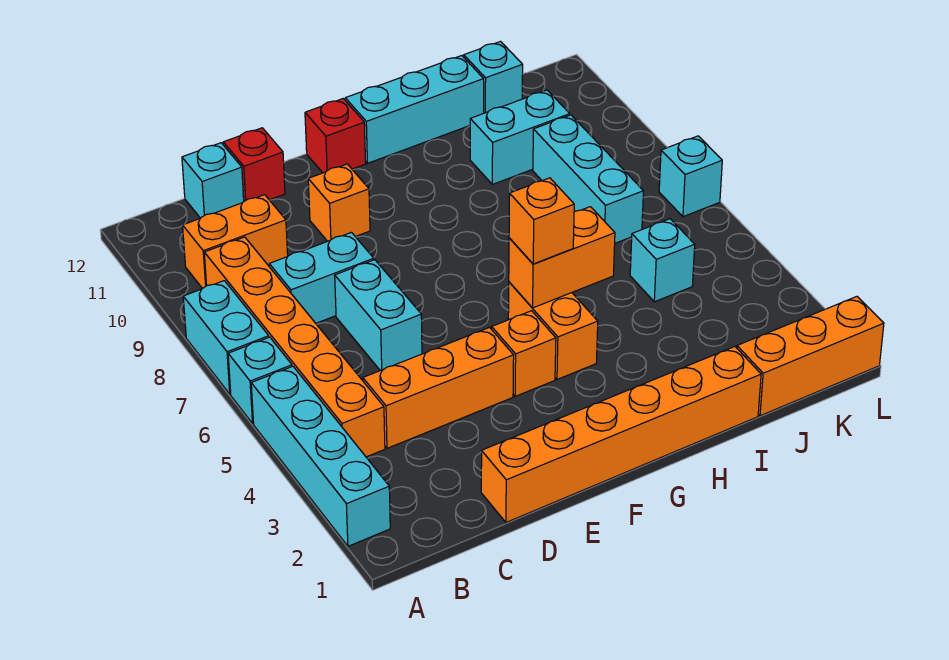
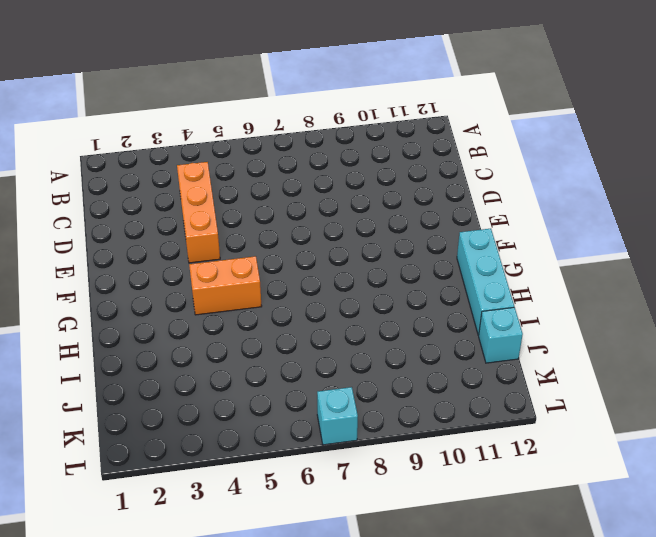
none -> cyan brick A2:A5 level 1
none -> cyan brick A6 level 1
none -> cyan brick A7:A8 level 1

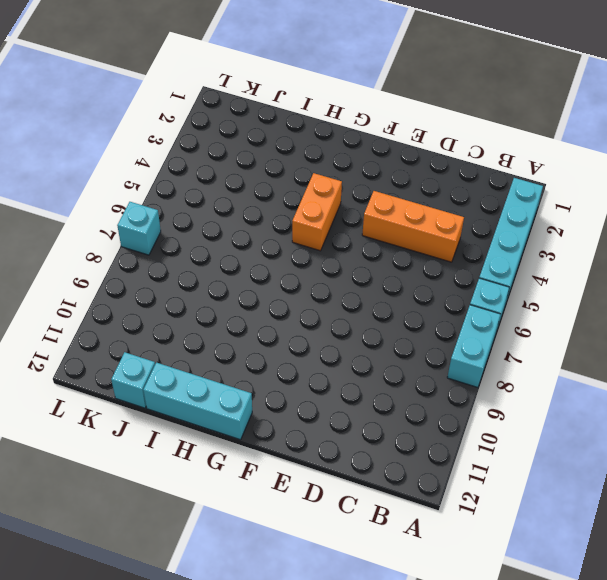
none -> orange brick B4:B9 level 1
none -> orange brick B10:C10 level 1
none -> cyan brick C8:D8 level 1

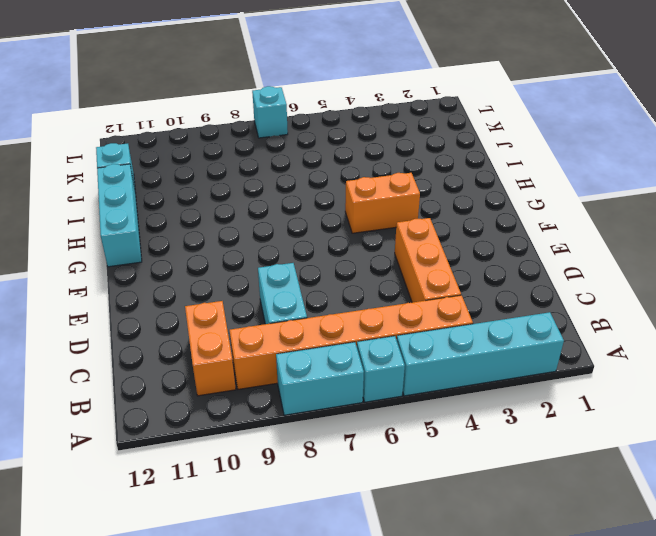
none -> cyan brick C12 level 1
none -> orange brick D1:I1 level 1
none -> cyan brick D6:D7 level 1

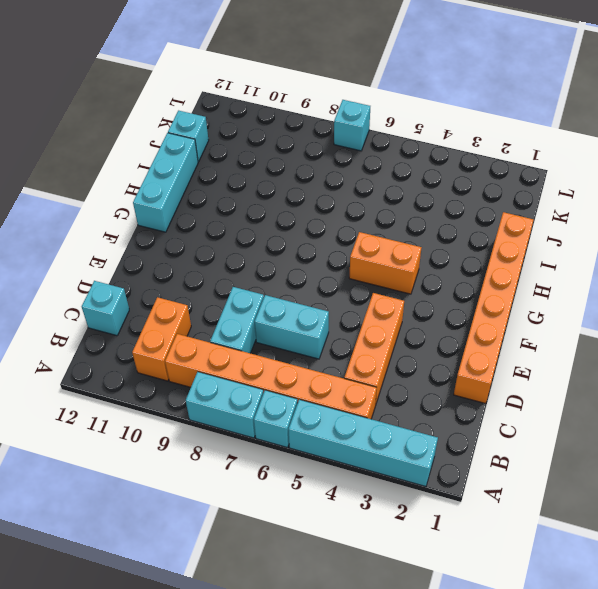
none -> red brick D12 level 1
none -> orange brick E10 level 1
none -> orange brick F4 level 1

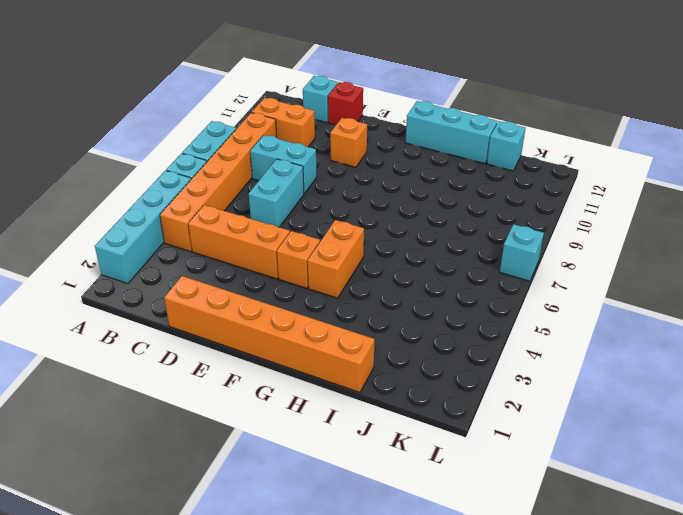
none -> red brick F12 level 1
none -> cyan brick I10:J10 level 1
none -> orange brick J1:L1 level 1

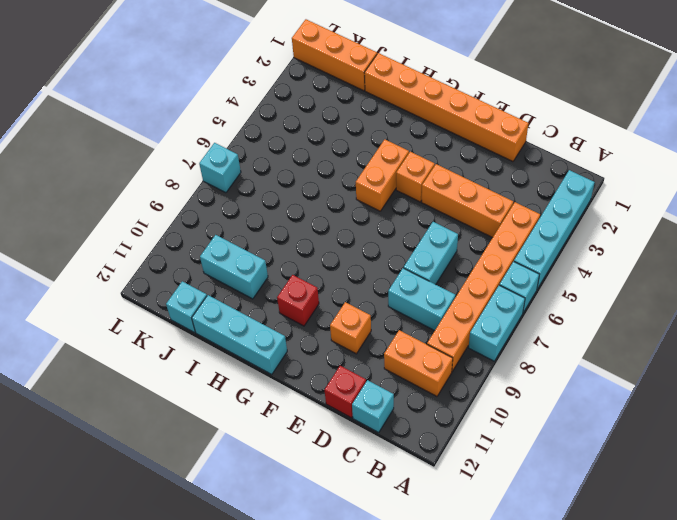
red brick G10 level 1 -> red brick F12 level 1
none -> cyan brick J5 level 1
none -> cyan brick J7:J9 level 1
none -> orange brick G5:H5 level 2

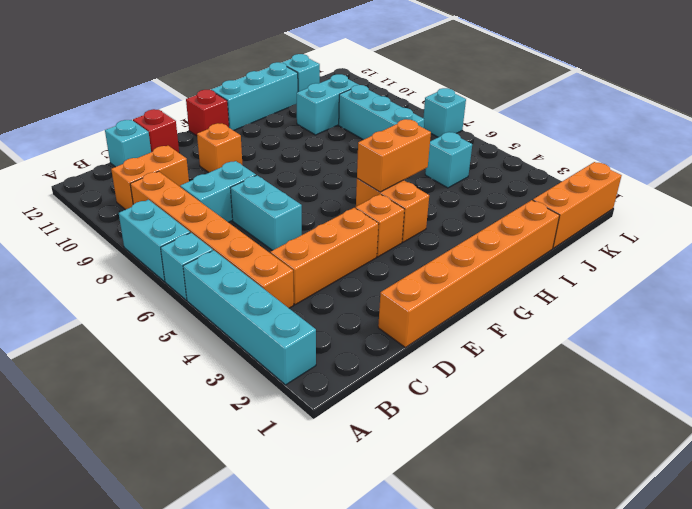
none -> orange brick G5 level 3

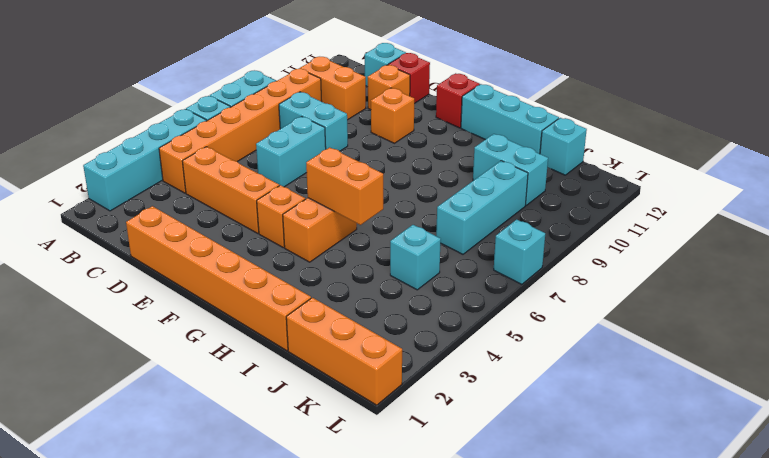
orange brick D11 level 1 -> orange brick G5 level 3

